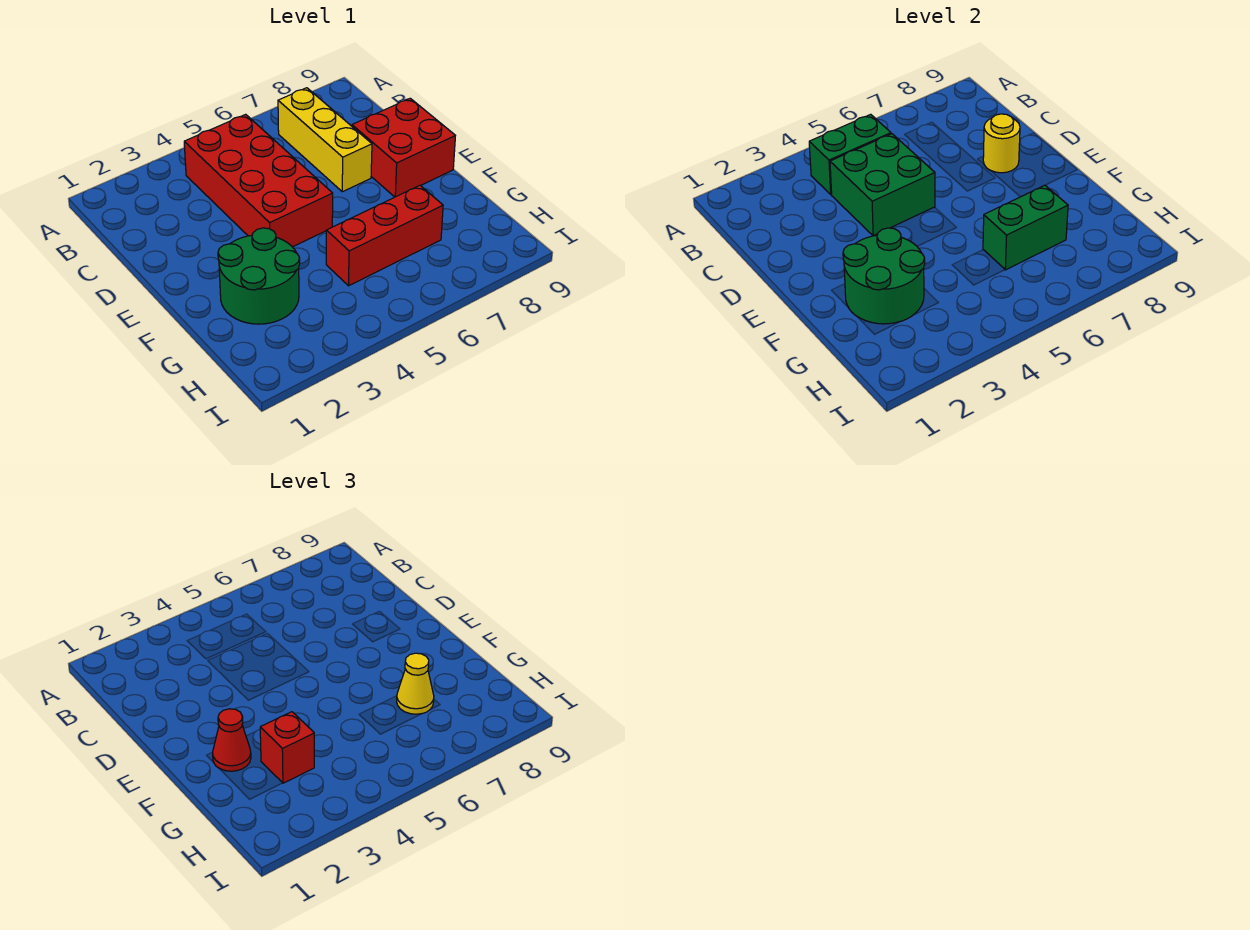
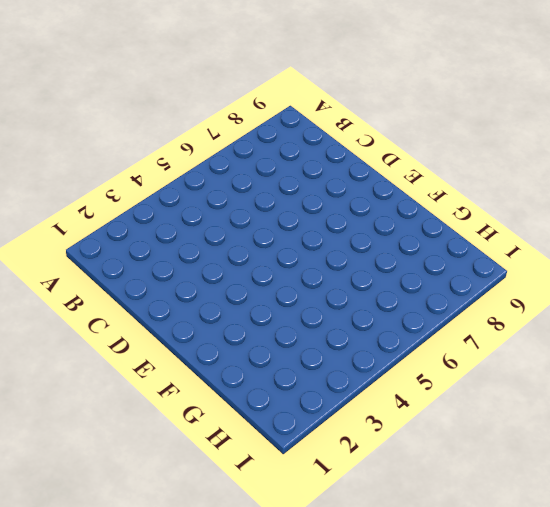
none -> red brick B4:E5 level 1
none -> yellow brick B7:D7 level 1
none -> red brick D8:E9 level 1

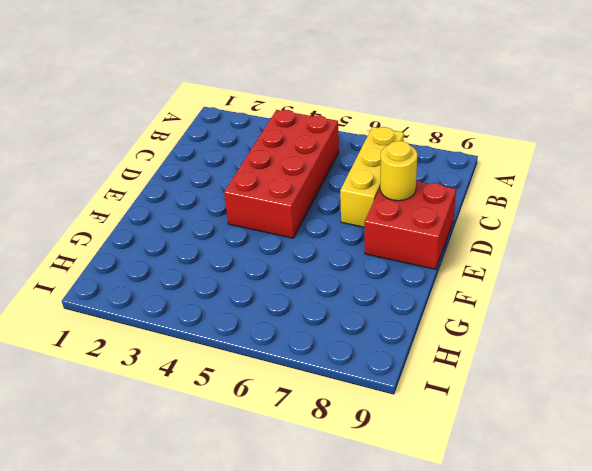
none -> green round brick F2:G3 level 1
none -> red brick G5:G7 level 1
none -> green brick B4:B5 level 2

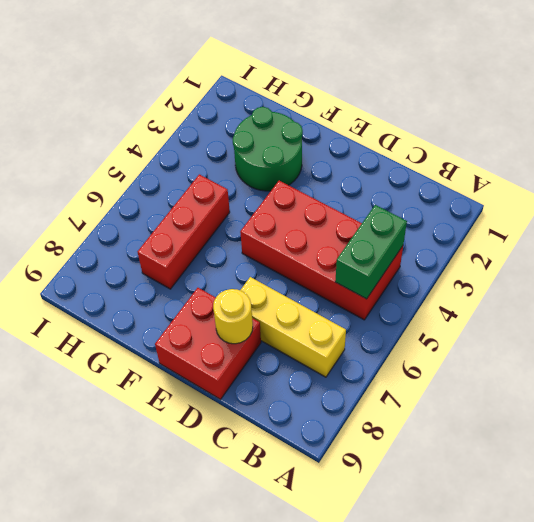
none -> green brick C4:D5 level 2
none -> green round brick F2:G3 level 2
none -> green brick G6:G7 level 2

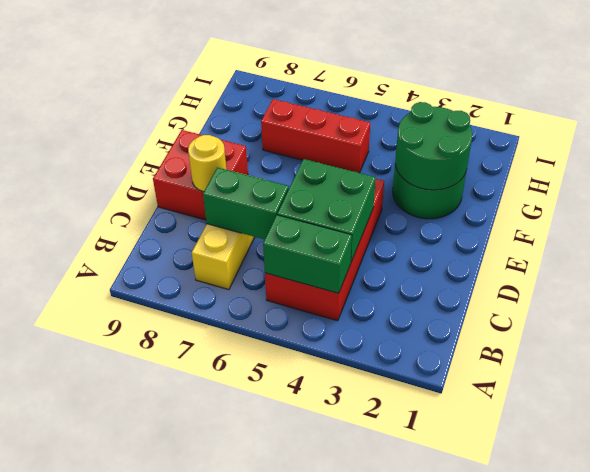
green brick C6:C7 level 2 -> green brick G6:G7 level 2
none -> red cone F2 level 3
none -> red brick G3 level 3
none -> yellow cone G7 level 3

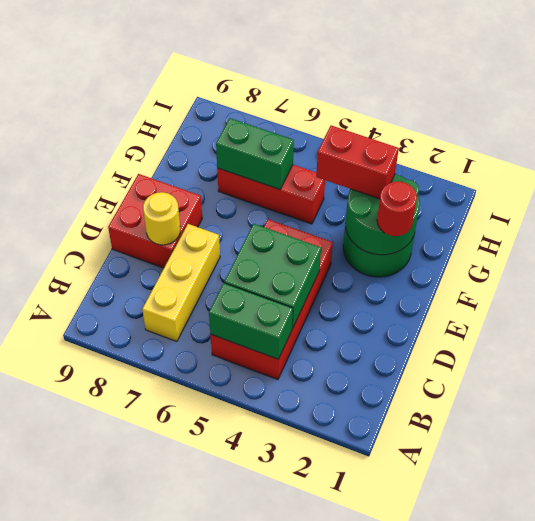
red round brick F2 level 3 -> red cone F2 level 3
red brick G3:G4 level 3 -> red brick G3 level 3
none -> yellow cone G7 level 3

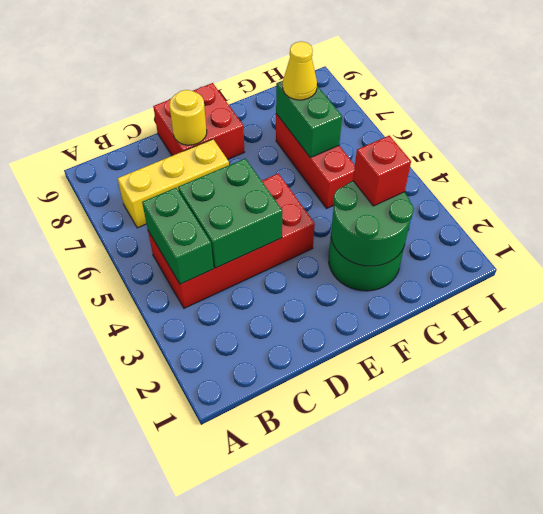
none -> red cone F2 level 3

